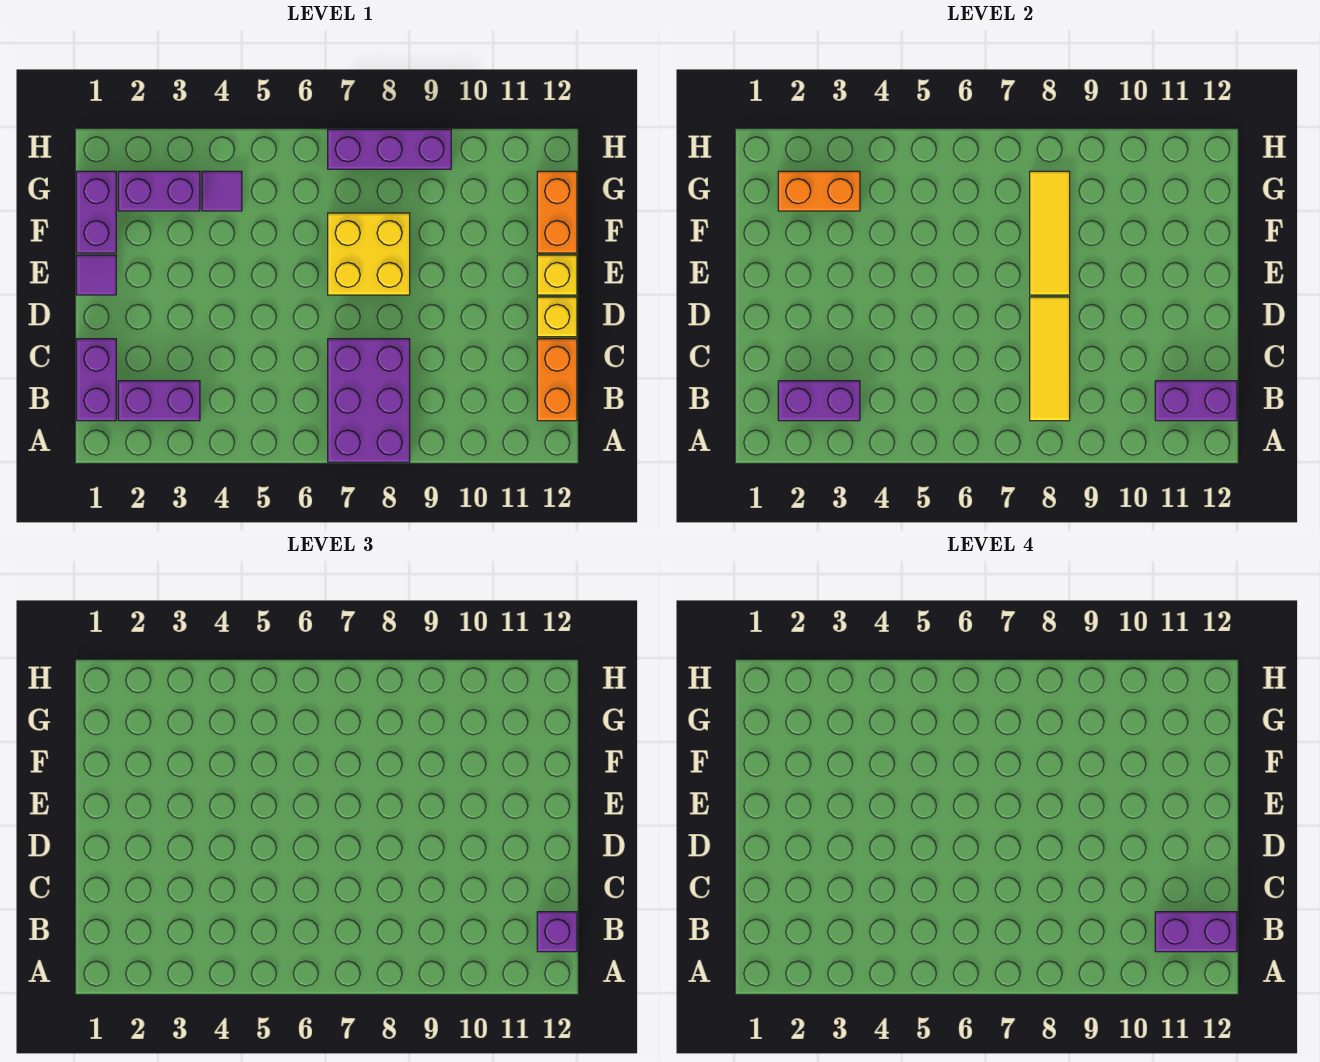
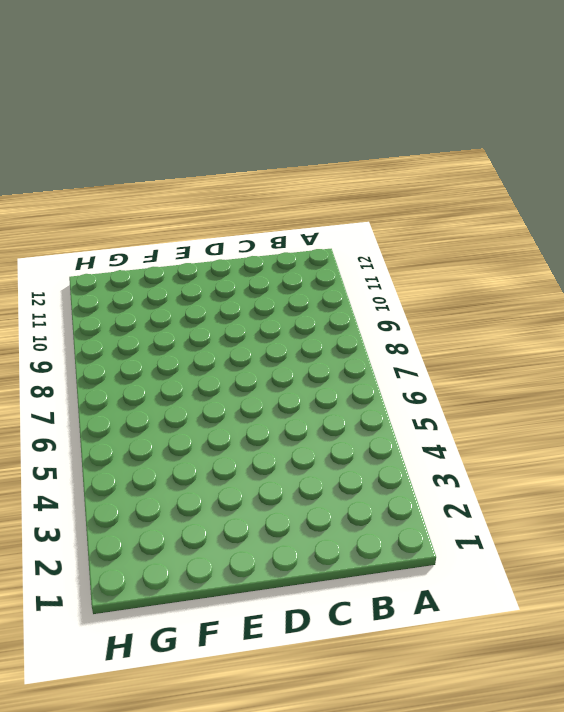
none -> purple brick A7:C8 level 1
none -> purple brick B1:C1 level 1
none -> purple brick B2:B3 level 1

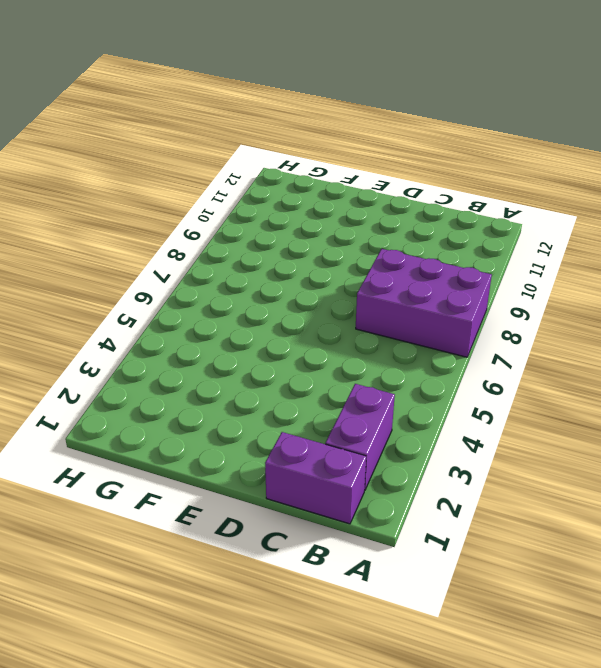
none -> orange brick B12:C12 level 1
none -> yellow brick D12 level 1
none -> purple tile E1 level 1

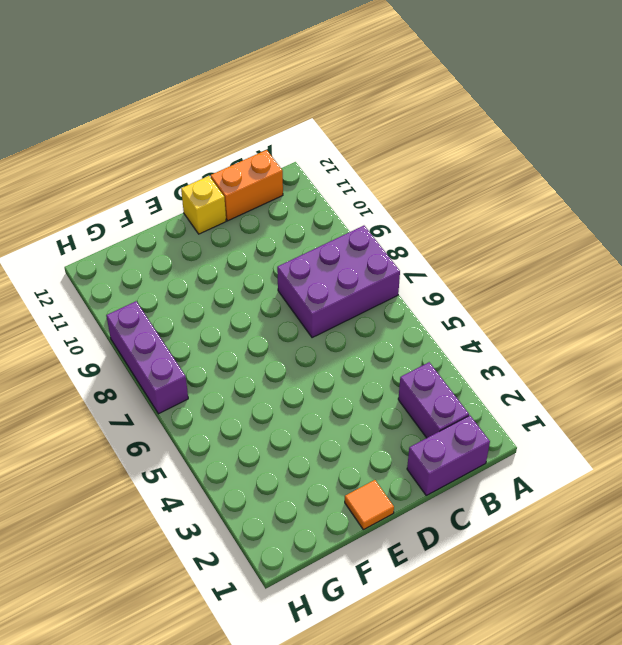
orange tile E1 level 1 -> purple tile E1 level 1
none -> yellow brick E7:F8 level 1
none -> yellow brick E12 level 1
none -> purple brick F1:G1 level 1

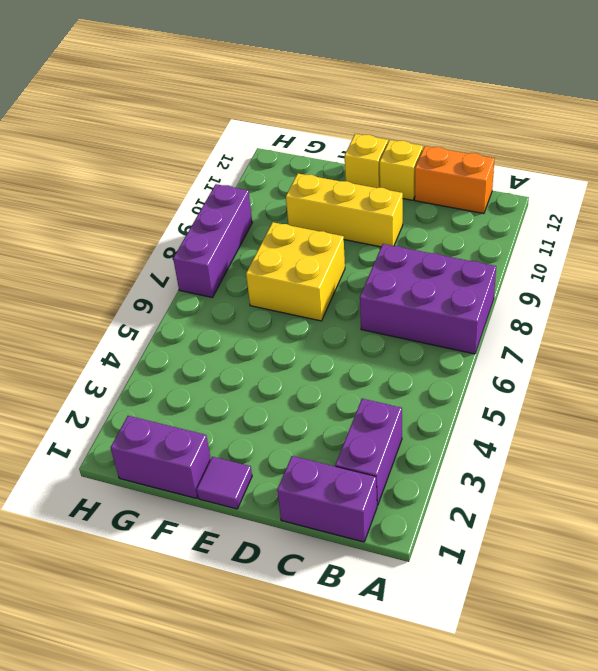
yellow brick D10:F10 level 1 -> none
none -> orange brick F12:G12 level 1
none -> purple brick G2:G3 level 1
none -> purple tile G4 level 1

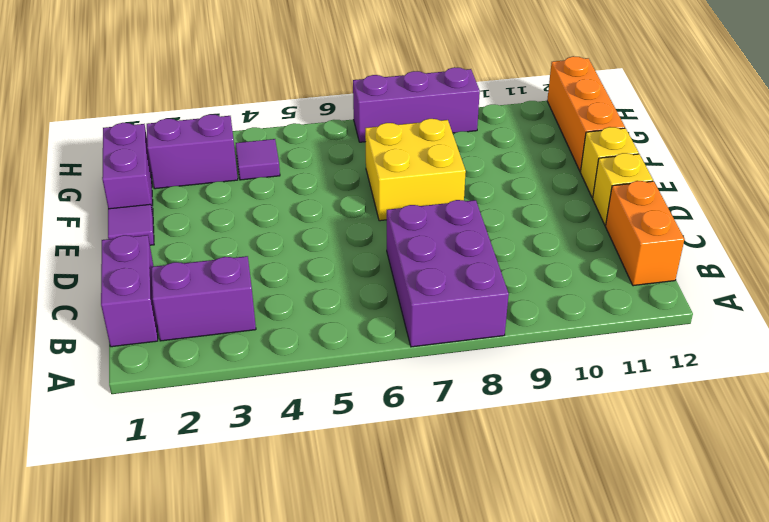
orange brick F12:H12 level 1 -> orange brick F12:G12 level 1
none -> purple brick B2:B3 level 2
none -> yellow tile B8:D8 level 2
none -> purple brick B11:B12 level 2

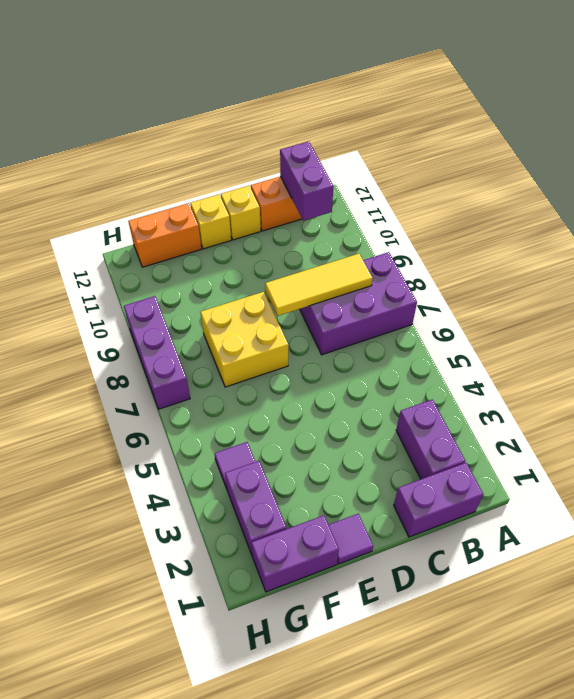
none -> purple brick B2:B3 level 2
none -> yellow tile E8:G8 level 2
none -> orange brick G2:G3 level 2

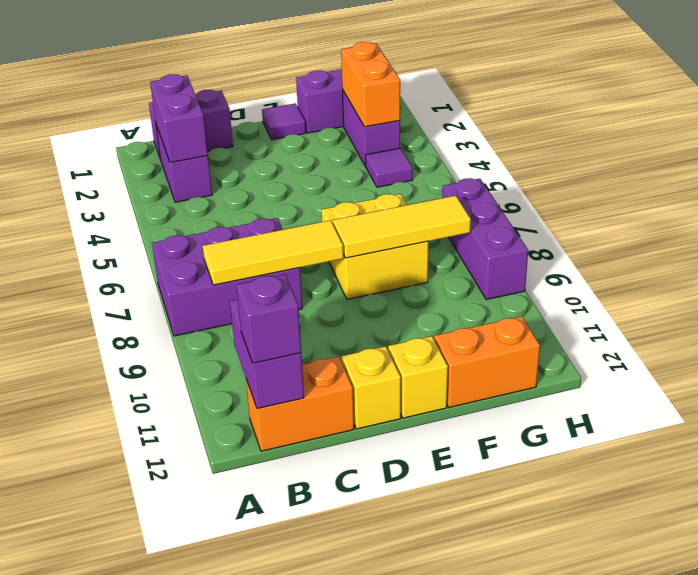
none -> purple brick B11:B12 level 4

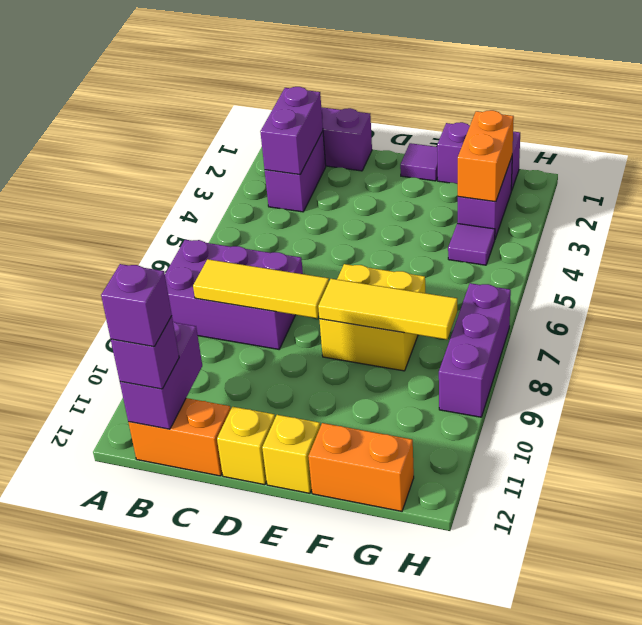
purple brick B12 level 4 -> purple brick B11:B12 level 4

